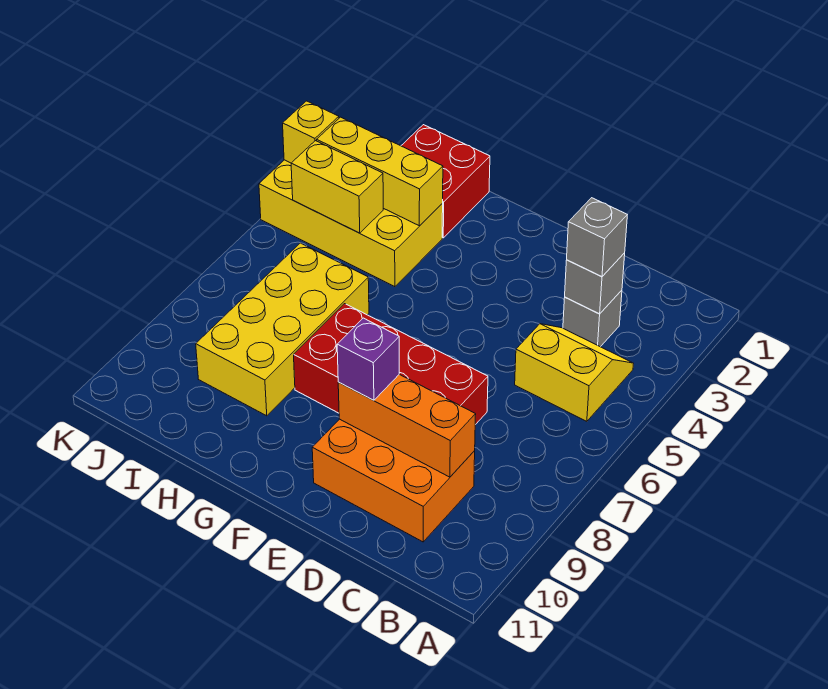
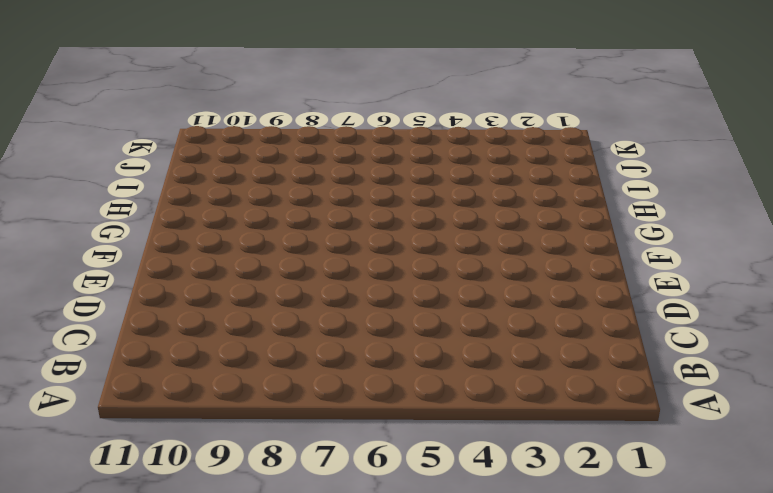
none -> yellow slope B4:C5 level 1 top 5
none -> grey brick C3 level 1
none -> orange brick C9:E10 level 1

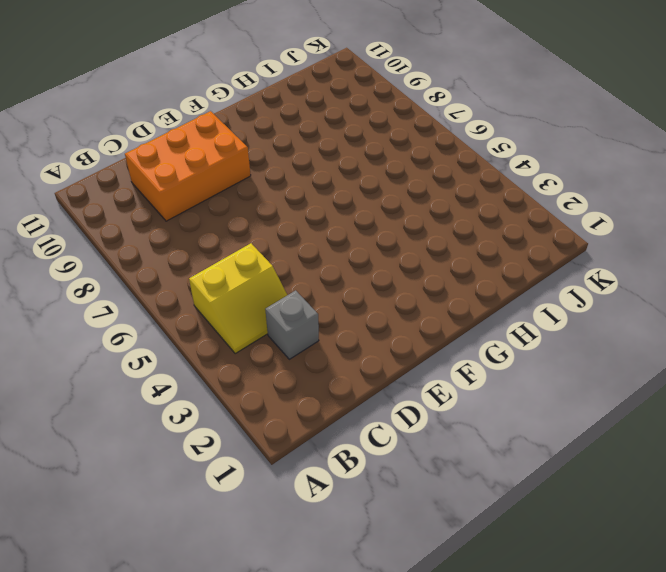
none -> red brick D7:G8 level 1
none -> red brick H1:I2 level 1
none -> yellow brick H3:K4 level 1

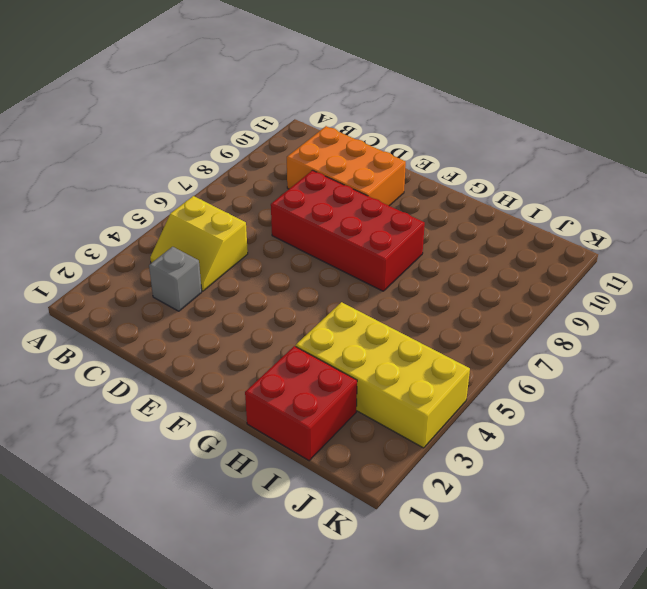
none -> yellow brick H6:I9 level 1
none -> grey brick C3 level 2
none -> orange brick C9:E9 level 2

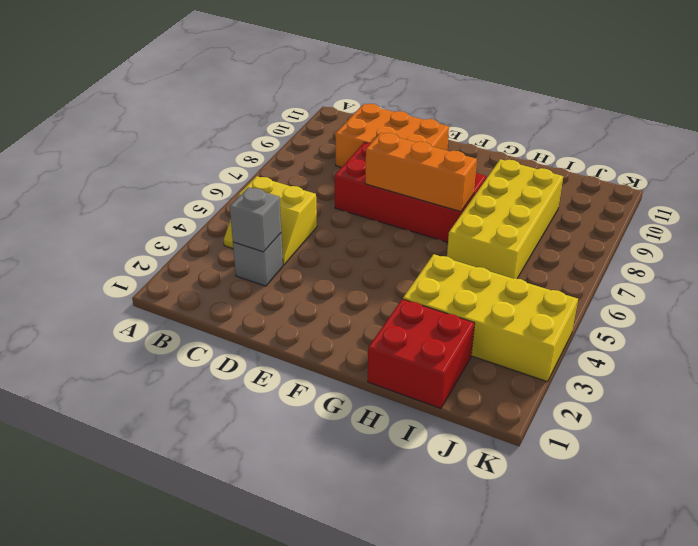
orange brick E7:G7 level 2 -> orange brick C9:E9 level 2
none -> yellow brick H3:J3 level 2
none -> yellow brick I4:J4 level 2
none -> yellow brick K3 level 2

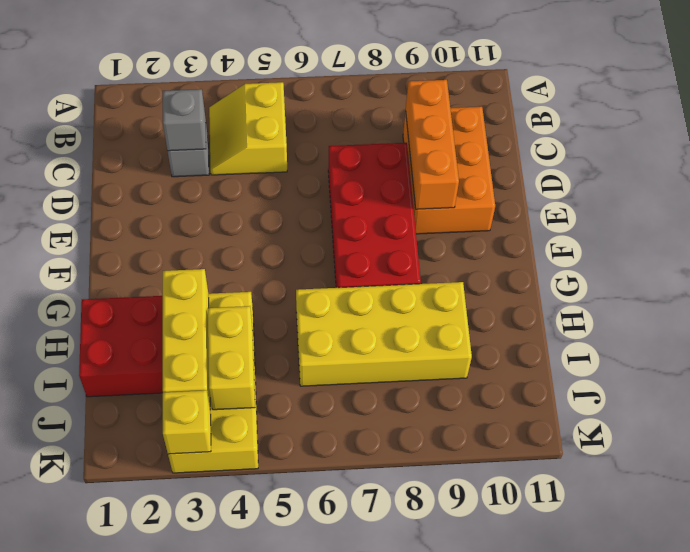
none -> grey brick C3 level 3
none -> purple brick E9 level 3

